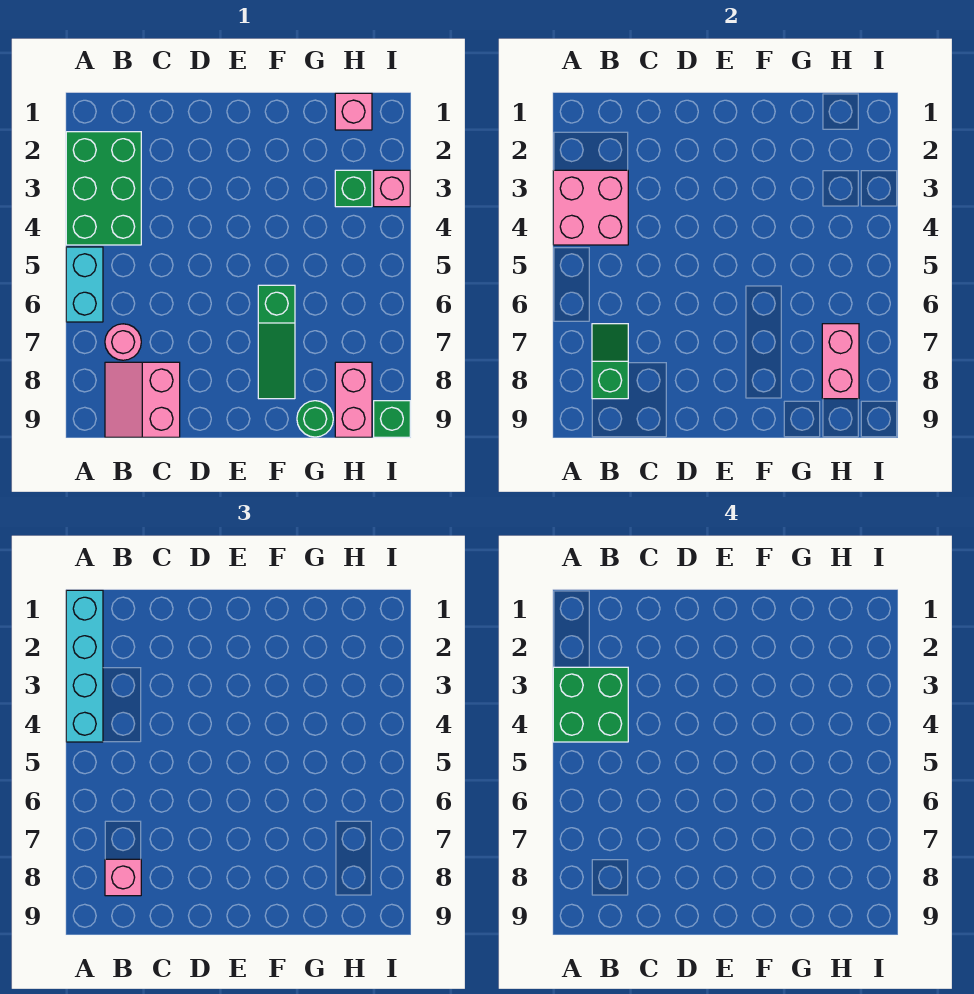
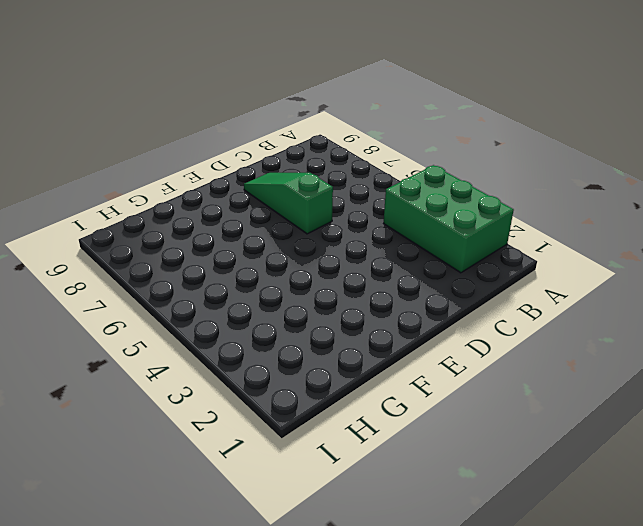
green slope D6:D8 level 1 top 6 -> green slope F6:F8 level 1 top 6
none -> cyan brick A5:A6 level 1
none -> pink round brick B7 level 1
none -> pink slope B8:C9 level 1 top C

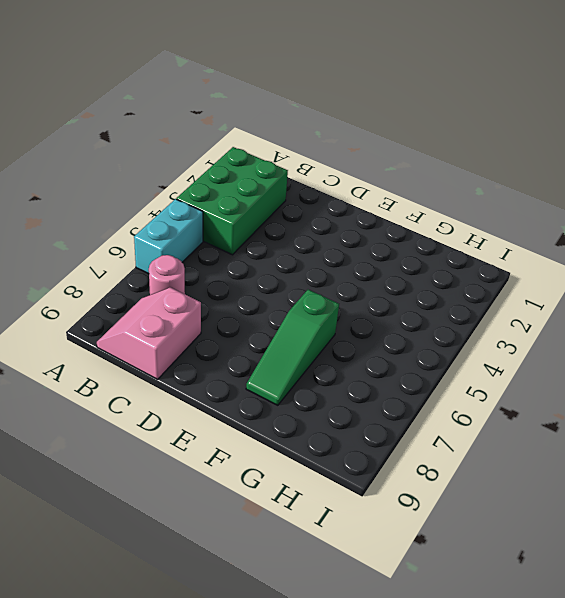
none -> green round brick G9 level 1
none -> pink brick H1 level 1
none -> green brick H3 level 1

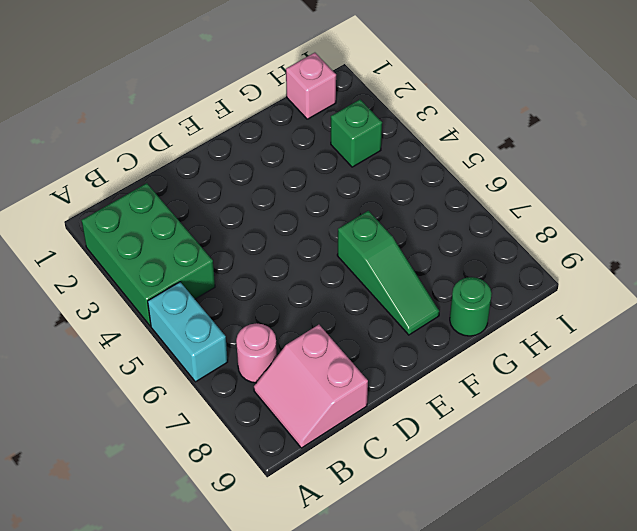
none -> pink brick H8:H9 level 1
none -> pink brick I3 level 1
none -> green brick I9 level 1

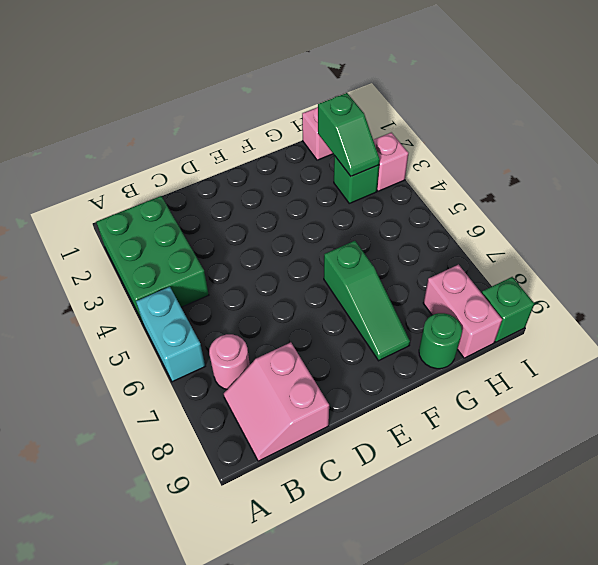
green slope H2:H3 level 2 top 2 -> green slope B7:B8 level 2 top 8
none -> pink brick A3:B4 level 2
none -> pink brick H7:H8 level 2
none -> cyan brick A1:A4 level 3

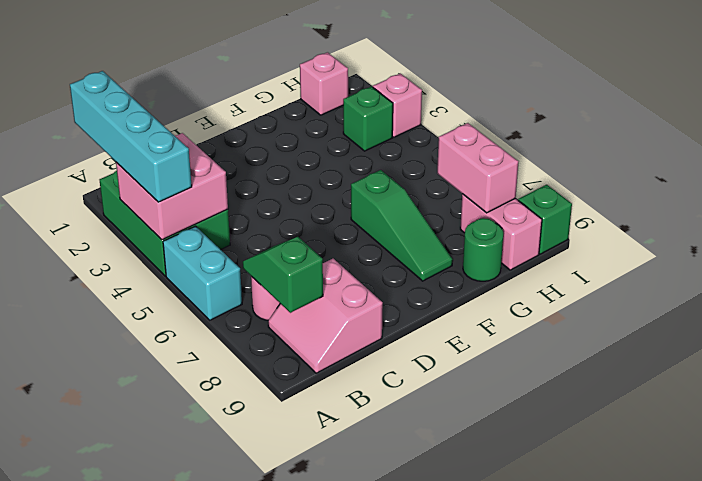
none -> pink brick B8 level 3
none -> green brick A3:B4 level 4

